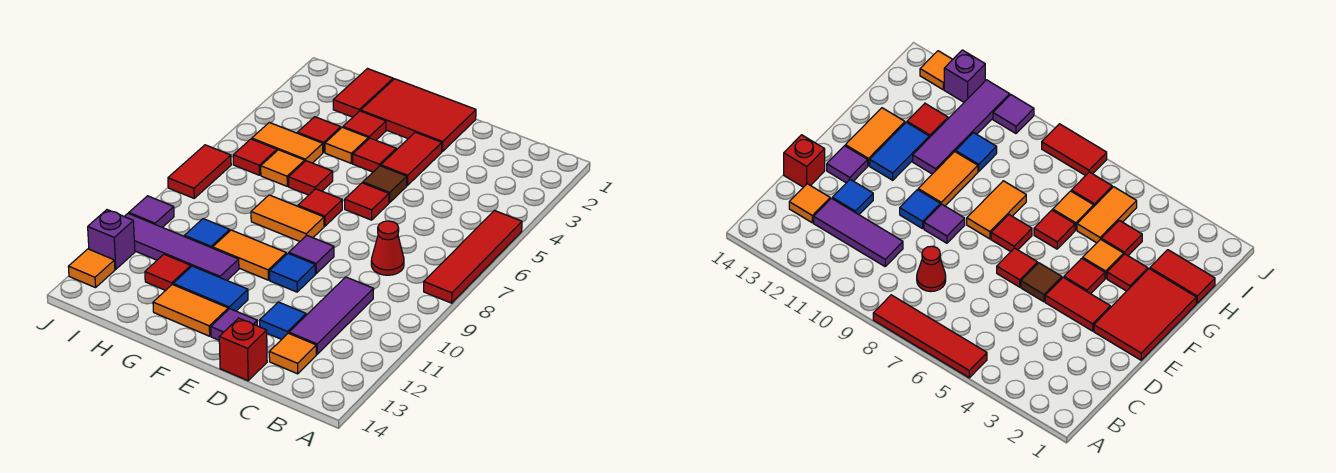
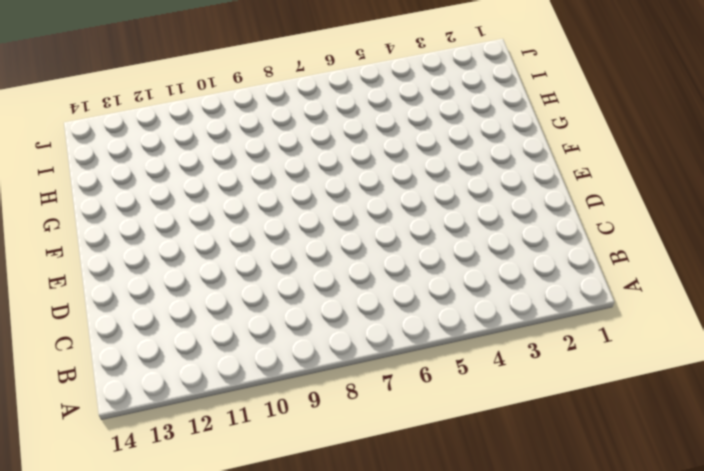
none -> red tile A5:A8 level 1
none -> red cone C8 level 1
none -> purple tile C10:C12 level 1
none -> orange tile C13 level 1

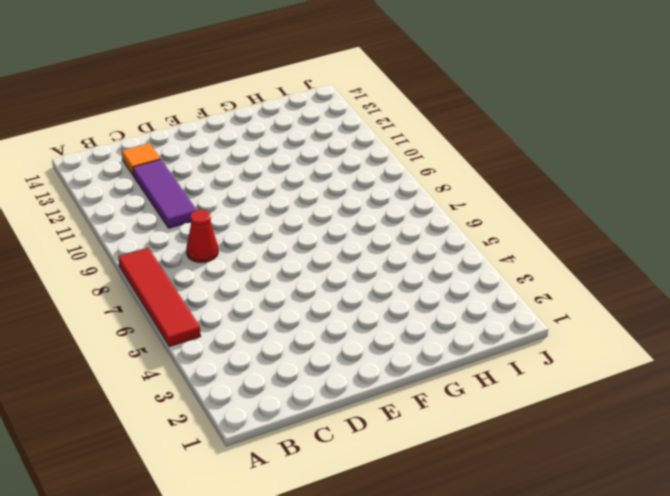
none -> blue tile D12 level 1
none -> red brick D14 level 1
none -> red tile E1:G2 level 1
none -> red tile E3:E4 level 1

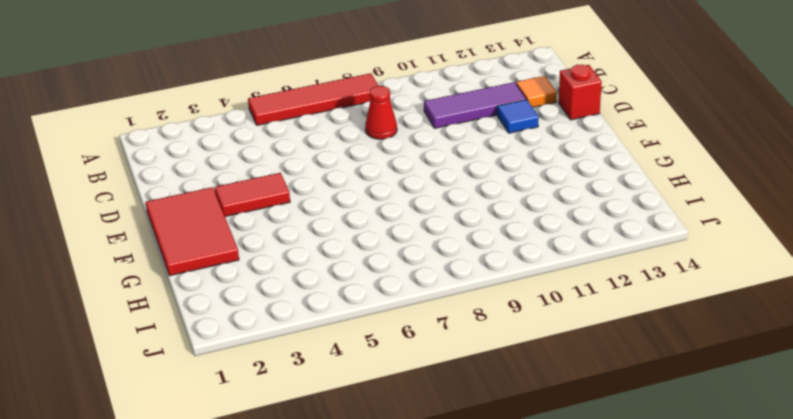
none -> brown tile E5 level 1
none -> red tile E6 level 1
none -> purple tile E9 level 1
none -> blue tile E10 level 1

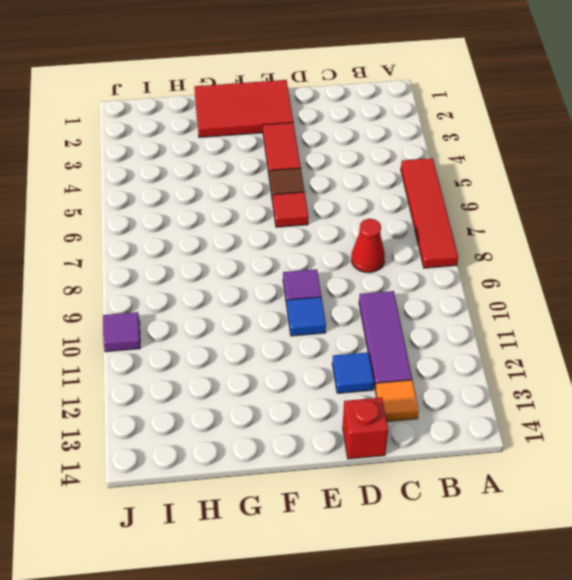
none -> purple tile E13 level 1
none -> red tile F4 level 1
none -> red tile F7 level 1
none -> orange tile F8:G8 level 1

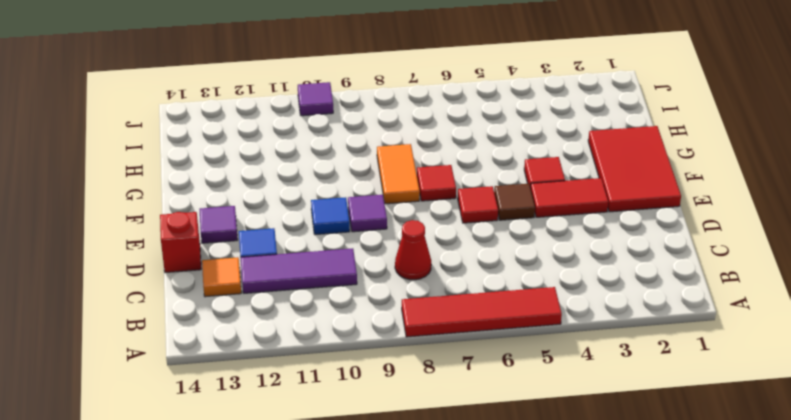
none -> orange tile F10:G10 level 1
none -> blue tile F12:G12 level 1
none -> orange tile F13:G13 level 1
none -> red tile G3 level 1

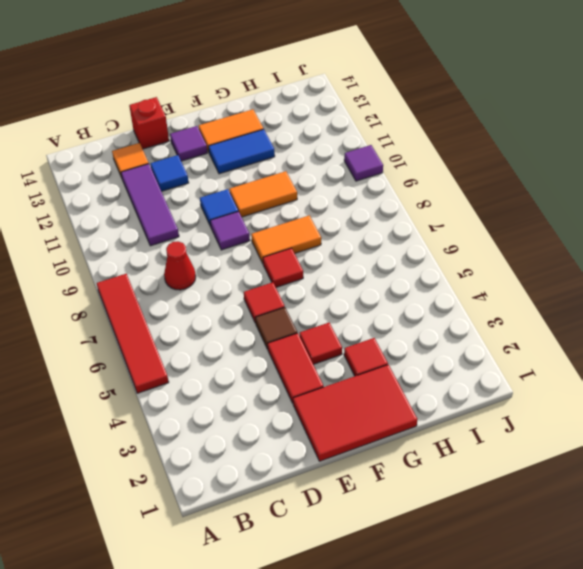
none -> orange tile G4 level 1
none -> red tile G6 level 1
none -> purple tile G11:J11 level 1
none -> red tile H1:H2 level 1

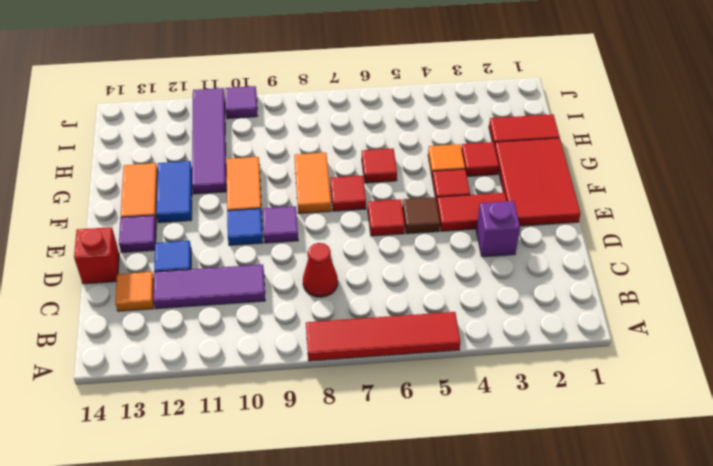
purple brick D3 level 1 -> purple brick J12 level 1
none -> red tile H4 level 1
none -> orange tile H5:I5 level 1
none -> orange tile H6 level 1
none -> blue tile H10 level 1

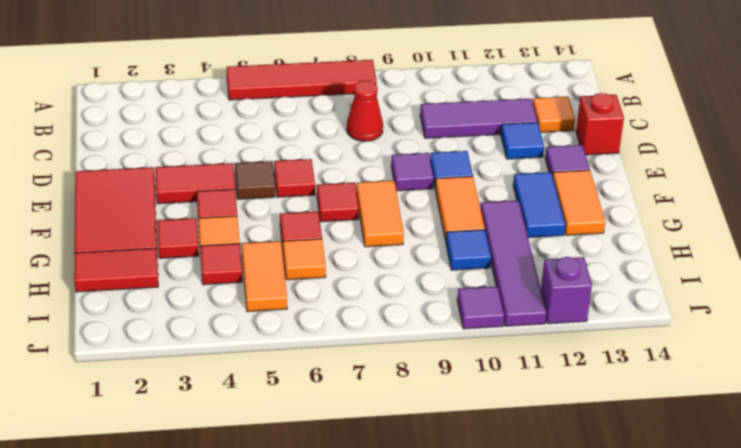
none -> red tile H12 level 1
none -> red tile I6 level 1
none -> red tile J7:J8 level 1
none -> orange tile J13 level 1

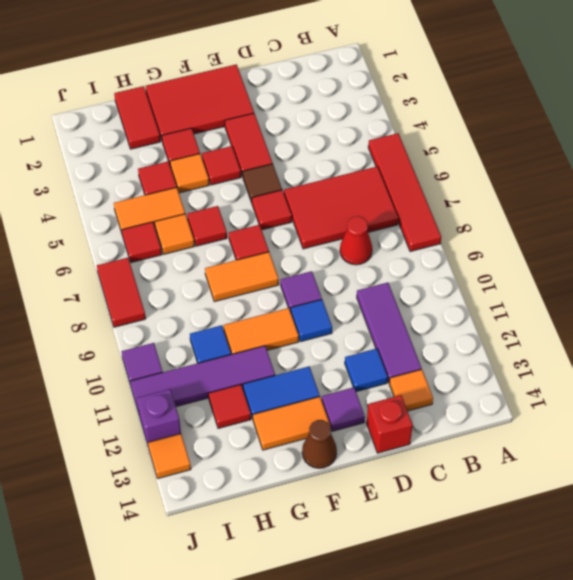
red tile B6:D7 level 1 -> none
brown cone F14 level 1 -> none

